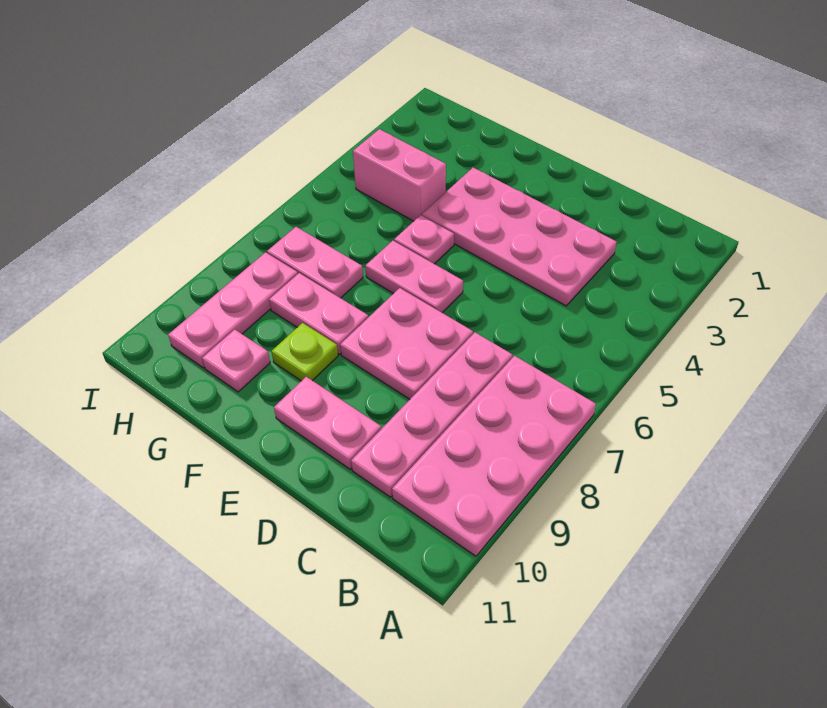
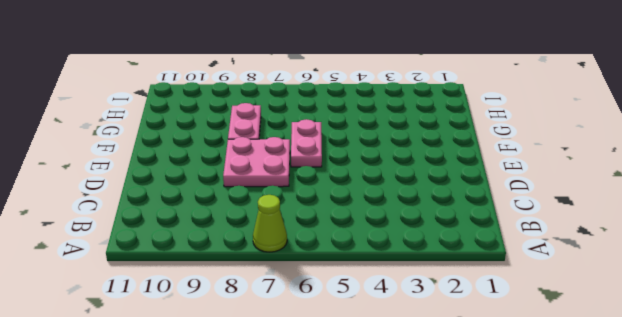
lime cone A7 level 1 -> pink plate A7:B10 level 1
none -> pink plate C3:F4 level 1
none -> pink plate C7:C10 level 1
none -> pink plate D10:E10 level 1

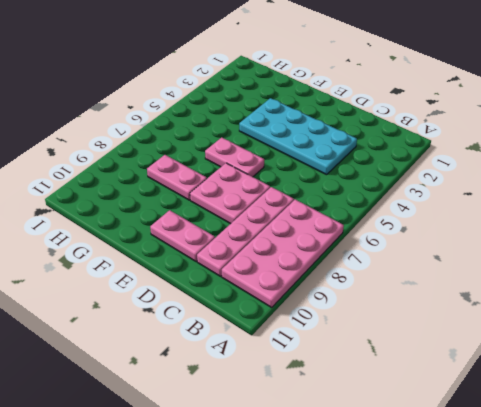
cyan plate C3:F4 level 1 -> pink plate C3:F4 level 1
none -> pink plate F5 level 1
none -> lime plate F9 level 1
none -> pink brick G4:H4 level 1

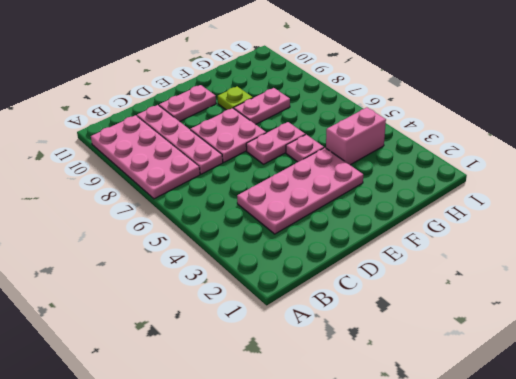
none -> pink plate G7:H7 level 1
none -> pink plate G10 level 1
none -> pink plate H8:H10 level 1

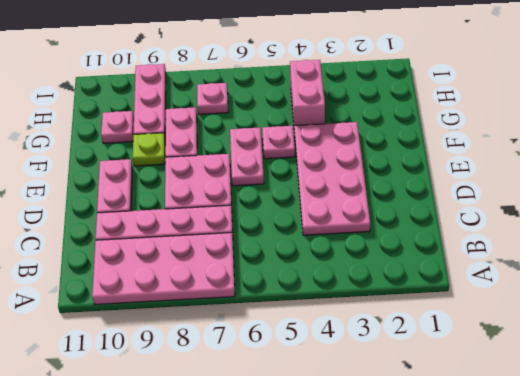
pink plate G9:I9 level 1 -> pink plate H8:H10 level 1
pink plate H7 level 1 -> pink plate G7:H7 level 1

